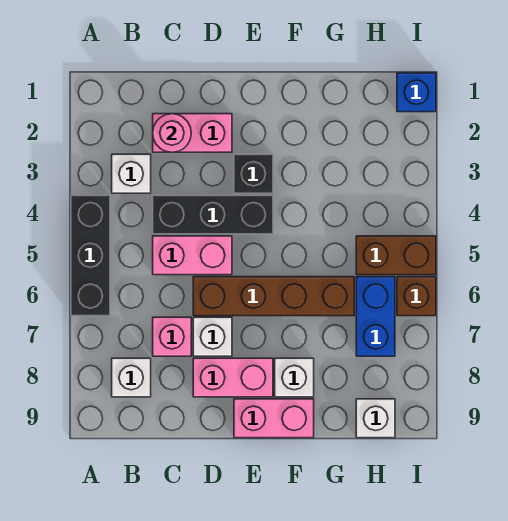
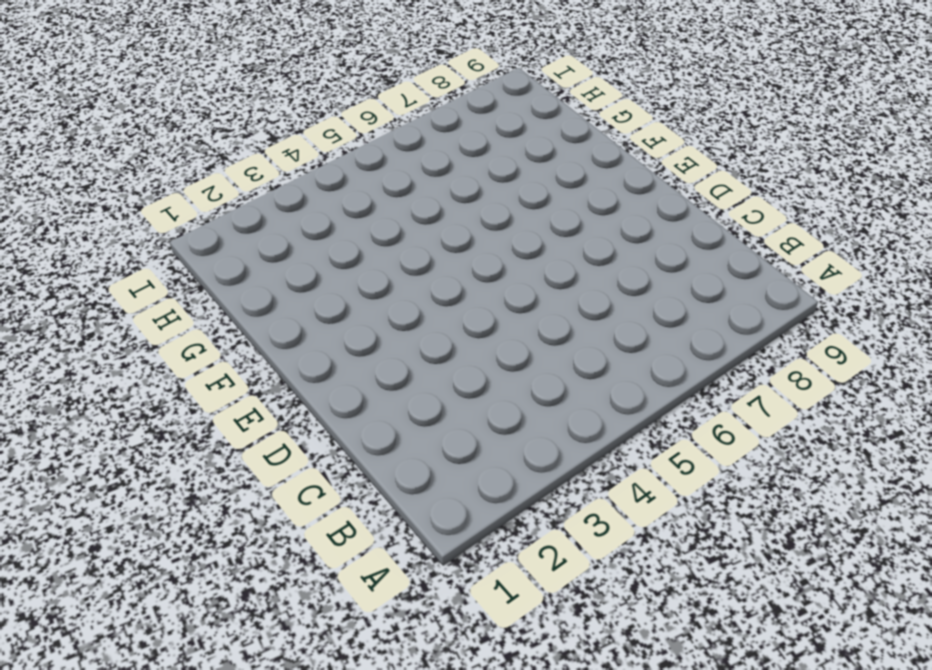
none -> black brick A4:A6 level 1
none -> white brick B3 level 1
none -> white brick B8 level 1

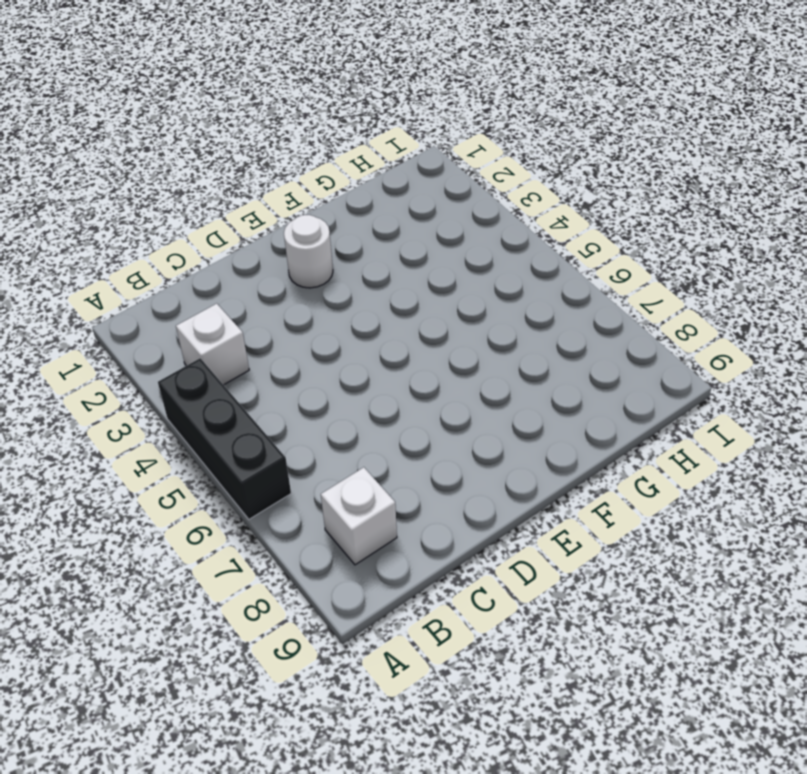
white round brick E2 level 1 -> none
none -> pink brick C2:D2 level 1
none -> black brick C4:E4 level 1
none -> pink brick C5:D5 level 1

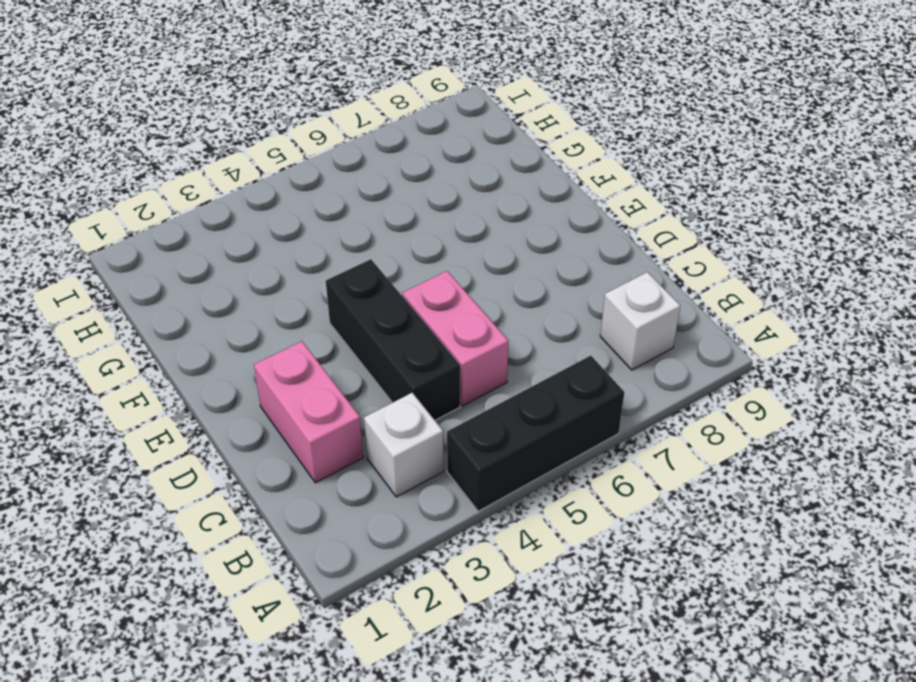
none -> pink brick C7 level 1
none -> brown brick D6:G6 level 1
none -> white brick D7 level 1

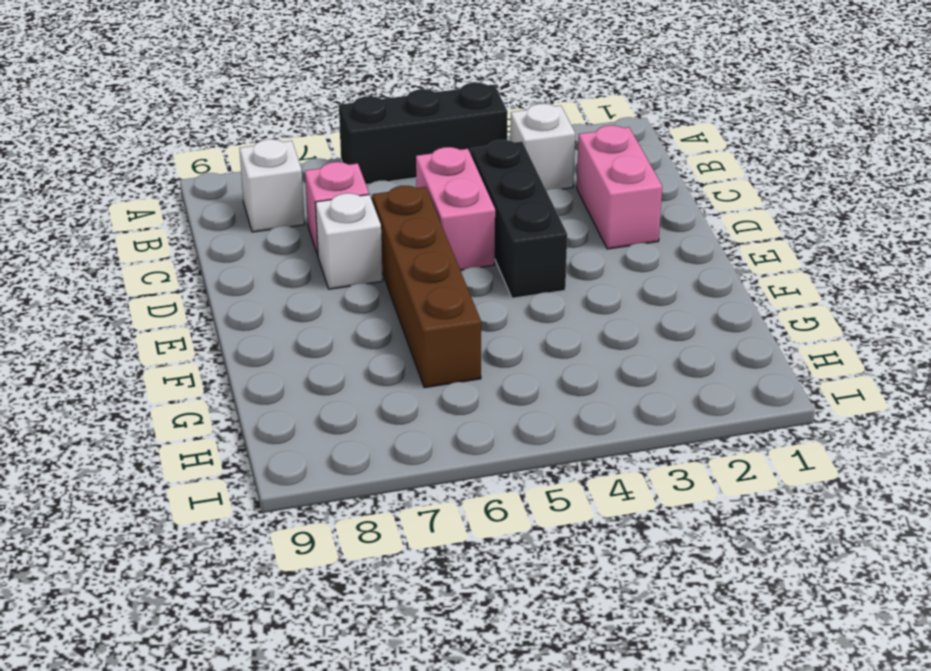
none -> pink brick D8:E8 level 1
none -> black brick E3 level 1
none -> pink brick E9:F9 level 1

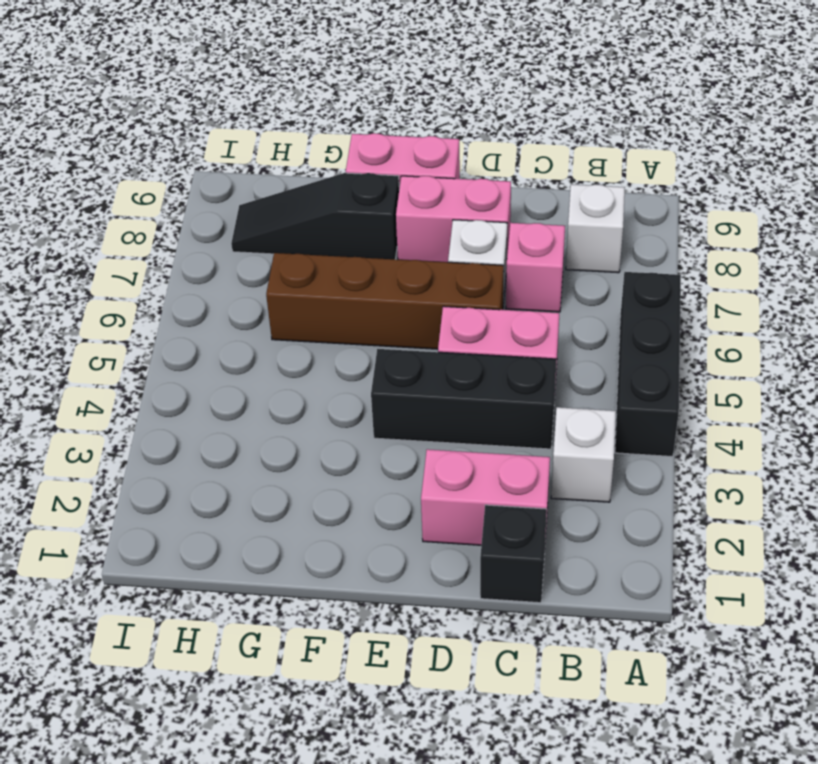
black brick C1 level 1 -> black brick E3 level 1
black slope F8:H8 level 1 top F -> white brick F8 level 1
none -> brown brick H5:I5 level 1
none -> blue brick H6:H7 level 1
none -> white brick H9 level 1

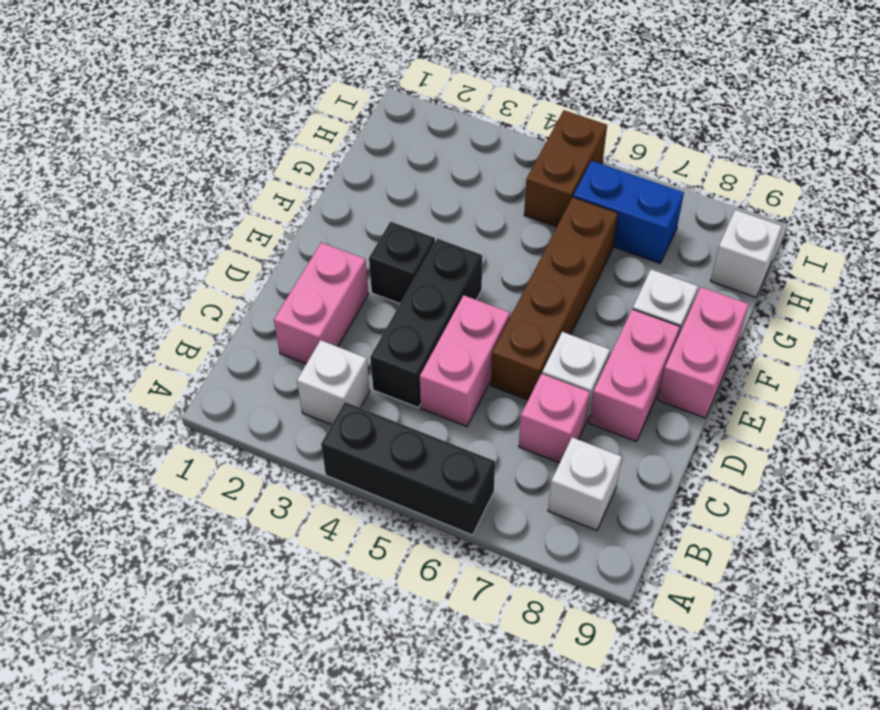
none -> blue brick I1 level 1
none -> brown brick I6 level 1
none -> pink round brick C2 level 2

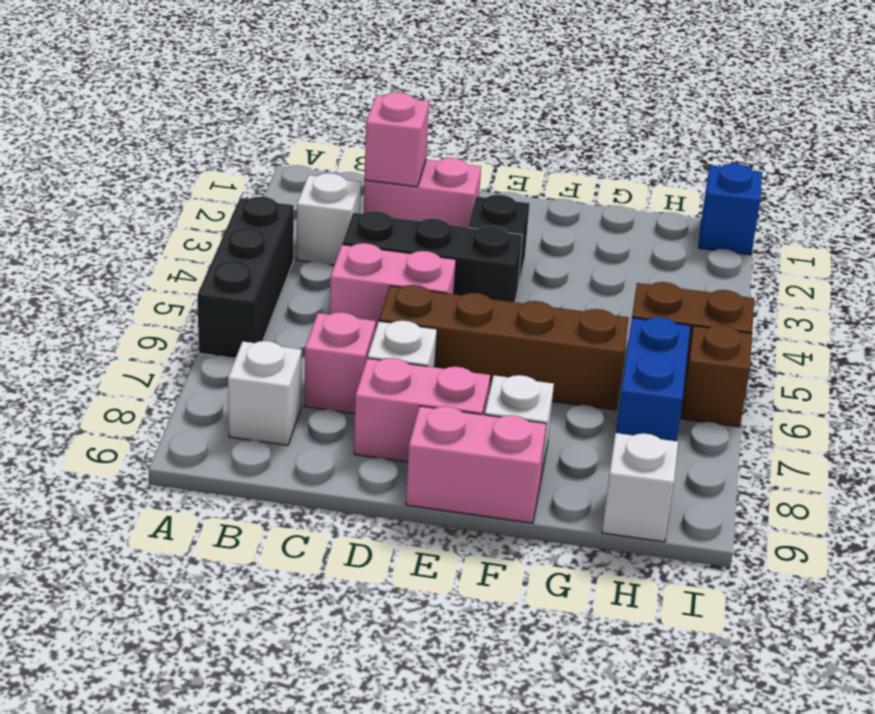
pink brick C2 level 2 -> pink round brick C2 level 2

